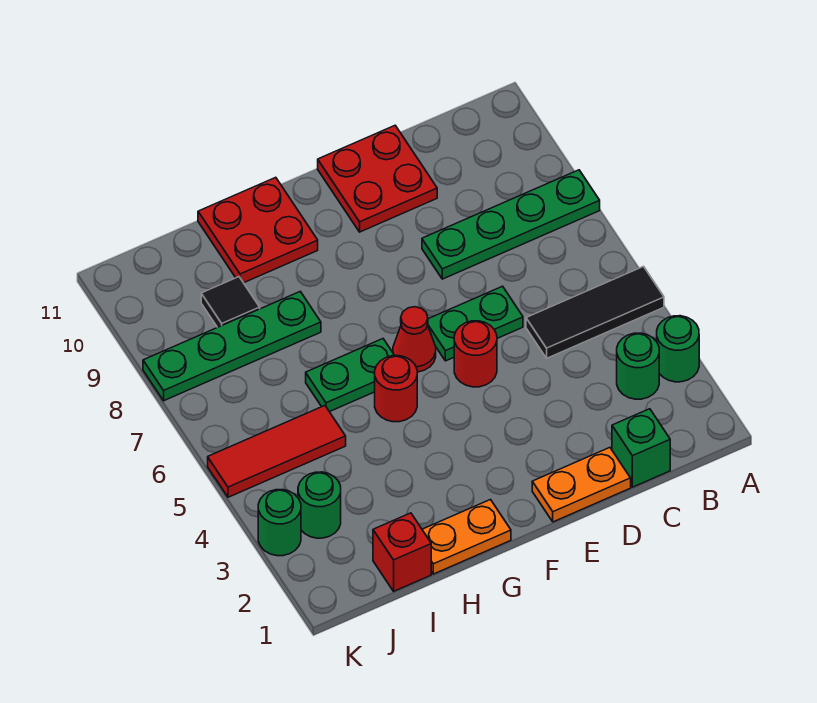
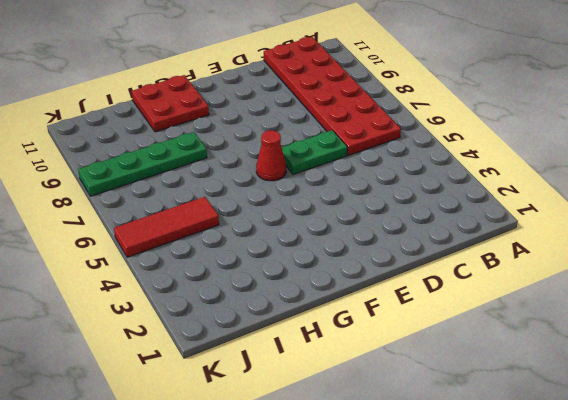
red plate B6:C11 level 1 -> green plate A8:D8 level 1
none -> green round brick A3 level 1
none -> black tile A5:C5 level 1
none -> green round brick B3 level 1

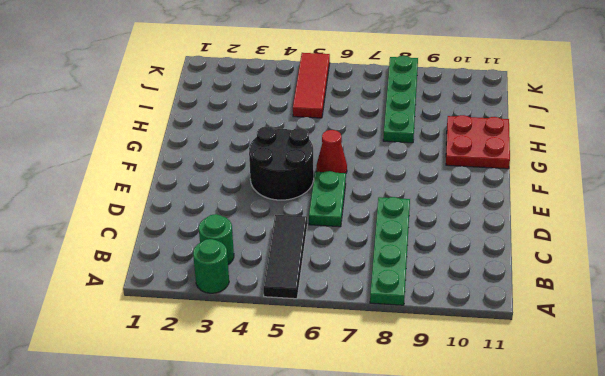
black round brick E4:F5 level 1 -> red round brick E5 level 1
none -> green brick C1 level 1
none -> orange plate D1:E1 level 1
none -> red plate D10:E11 level 1

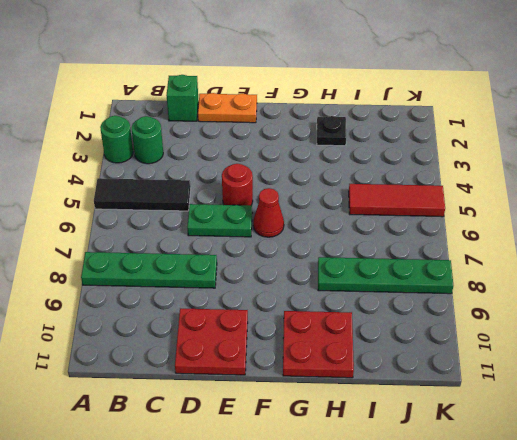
black plate H2 level 1 -> none
none -> orange plate G1:H1 level 1
none -> red round brick G5 level 1
none -> green plate G6:H6 level 1

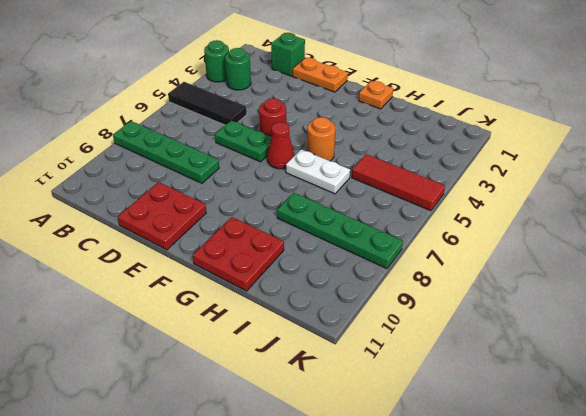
orange plate G1 level 1 -> orange plate G1:H1 level 1
orange round brick G5 level 1 -> red round brick G5 level 1
white plate G6:H6 level 1 -> green plate G6:H6 level 1
none -> red brick I1 level 1
none -> black tile I9 level 1
none -> green round brick J3 level 1

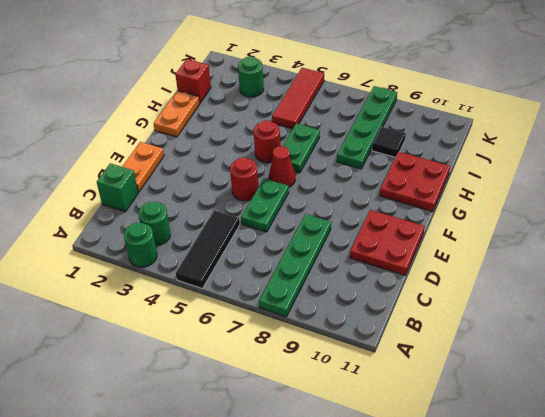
none -> green round brick K3 level 1

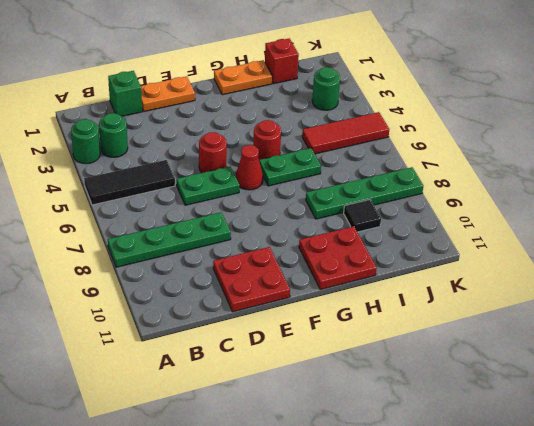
none -> green round brick K3 level 1

